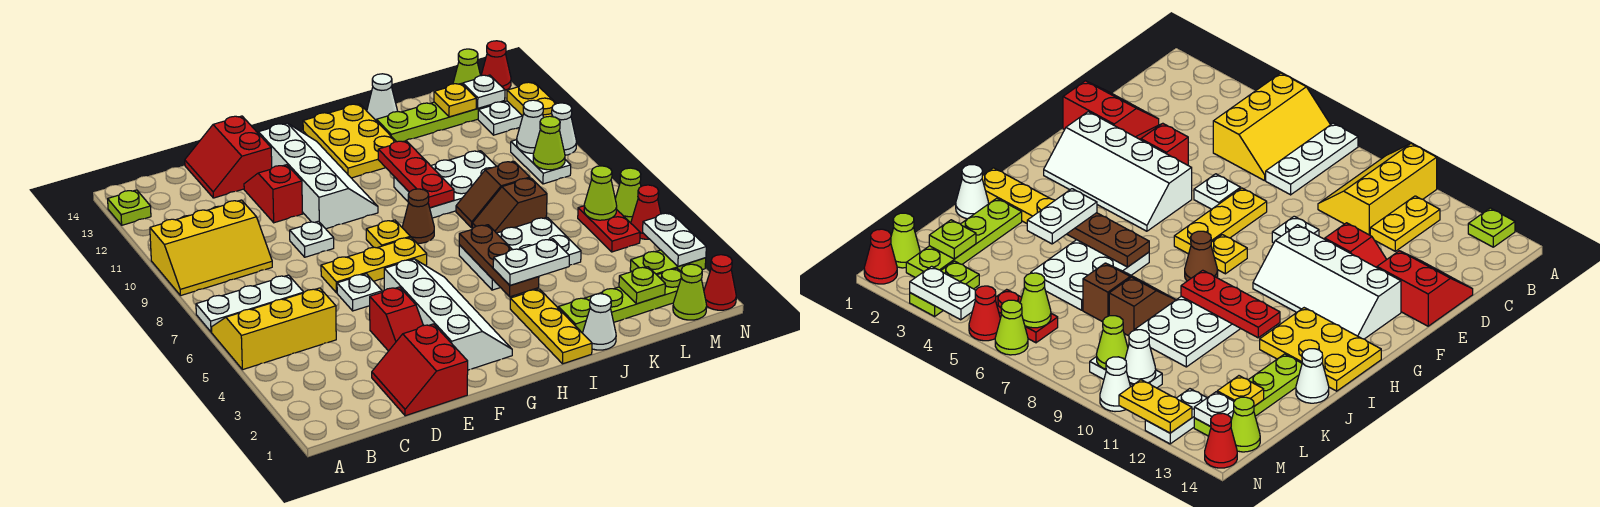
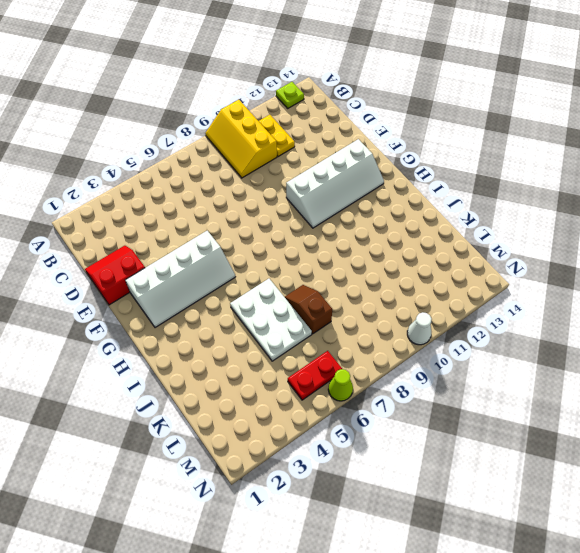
none -> yellow slope A5:C6 level 1 top 5
none -> white plate A7:C7 level 1
none -> red slope D13:E14 level 1 top E
none -> red slope E3:E4 level 1 top 4

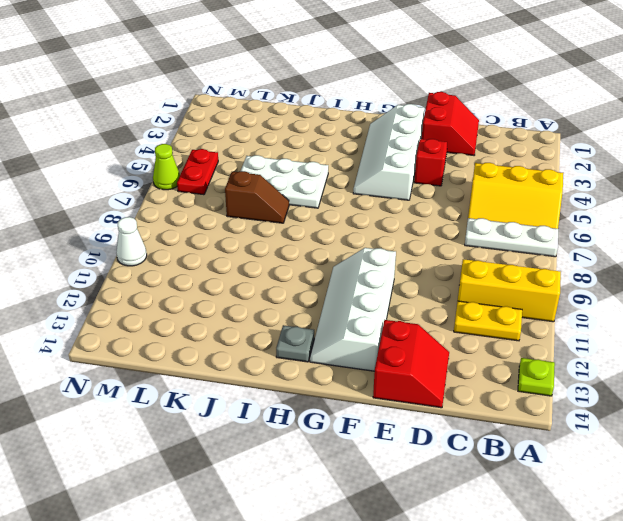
grey plate H13 level 1 -> yellow plate H12:I14 level 1
none -> white plate E6 level 1
none -> yellow plate E7:G7 level 1
none -> white plate E9 level 1
none -> red slope E11:E12 level 1 top 11

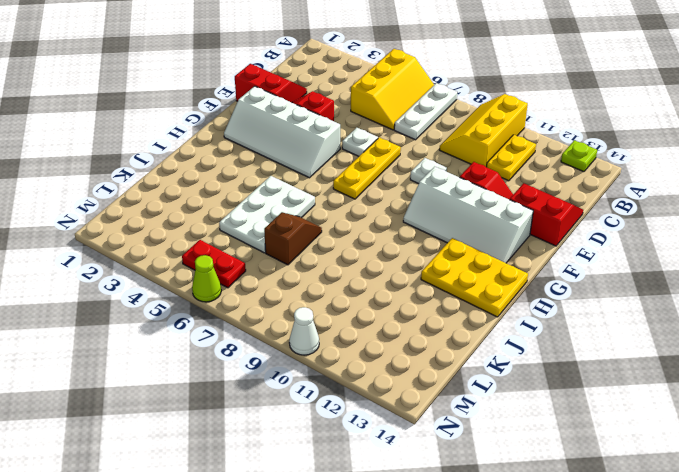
none -> yellow plate G8 level 1
none -> brown cone H8 level 1
none -> yellow plate I1:I3 level 1
none -> white plate I9:K10 level 1

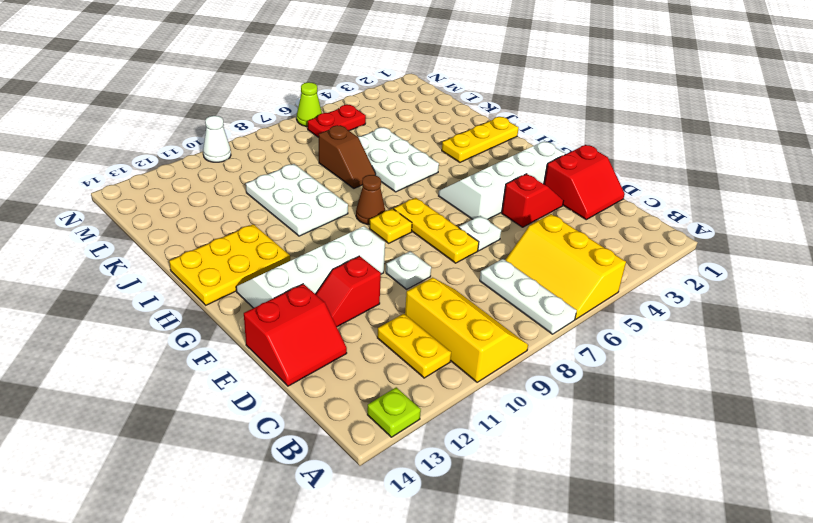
none -> white cone J1 level 1
none -> lime plate J2:M2 level 1
none -> brown slope J8:K8 level 1 top K
none -> lime plate J13:M13 level 1

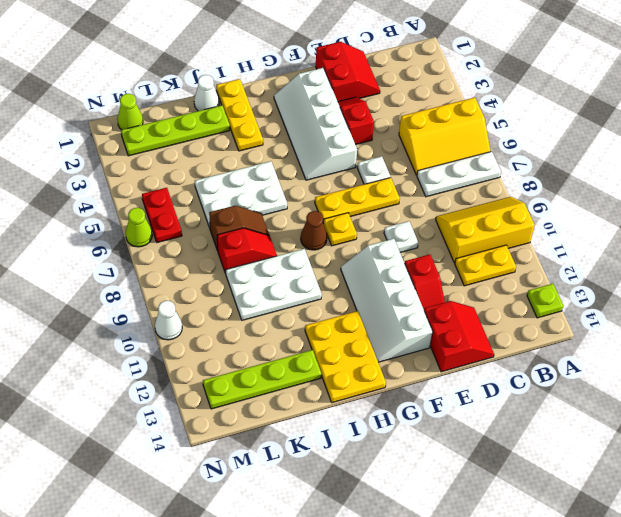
red slope J8:K8 level 1 top K -> brown slope J8:K8 level 1 top K
none -> white cone J14 level 1
none -> lime plate M3:N3 level 1
none -> white plate M9:M10 level 1
none -> white plate M12:N12 level 1

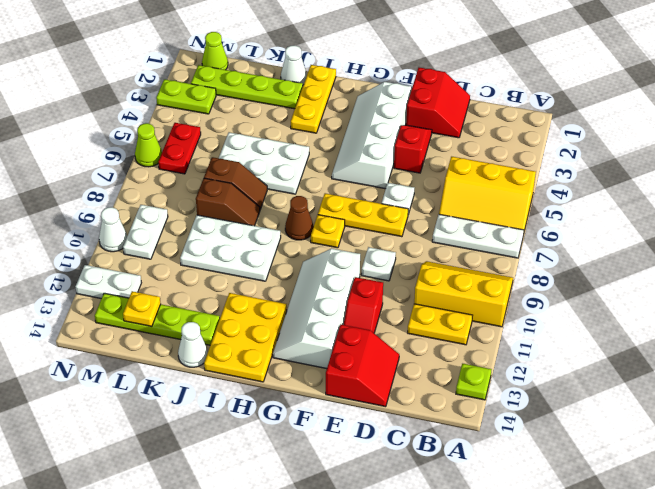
none -> lime cone M14 level 1
none -> red cone N1 level 1
none -> red cone N5 level 1
none -> red cone N14 level 1

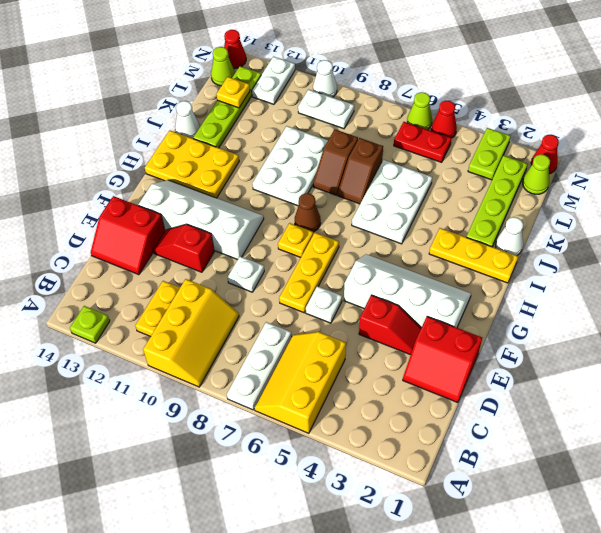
none -> brown plate I4:I6 level 2
none -> red plate I9:I11 level 2
none -> lime plate L2 level 2
none -> lime cone M6 level 2

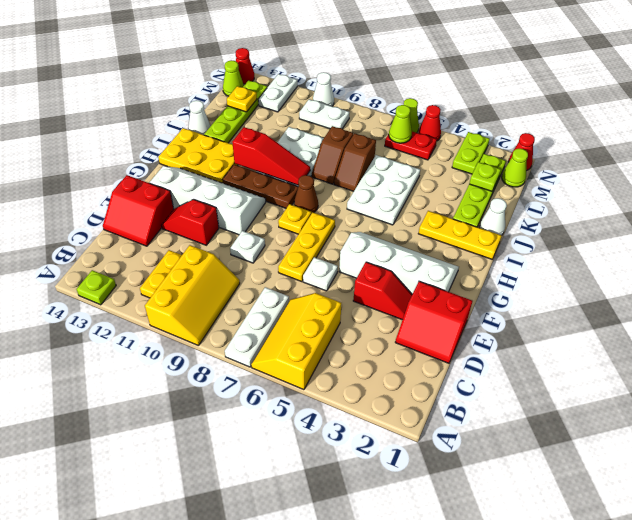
brown plate H9:H11 level 1 -> brown plate I4:I6 level 2
red slope I9:I11 level 2 top 11 -> red plate I9:I11 level 2
none -> lime cone M9 level 2
none -> white cone M10 level 2
none -> white plate M13 level 2
none -> white plate N3:N4 level 2

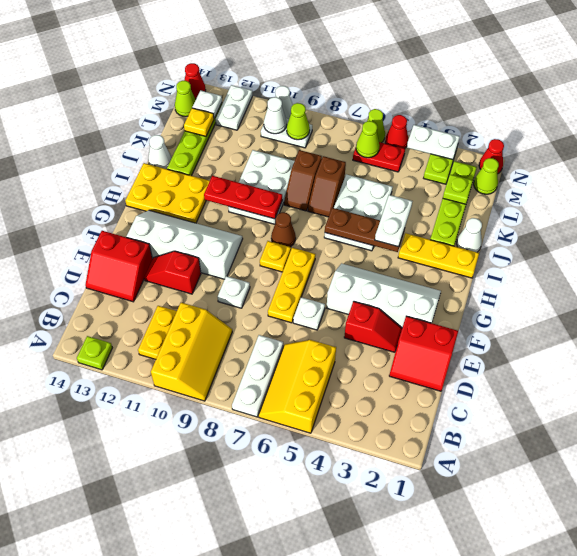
none -> yellow plate N11:N12 level 2

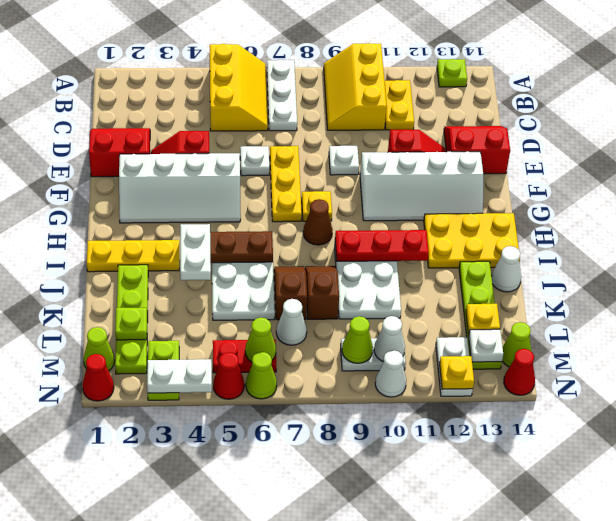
white cone L7 level 1 -> white cone J1 level 1
yellow plate N12 level 2 -> yellow plate N11:N12 level 2

